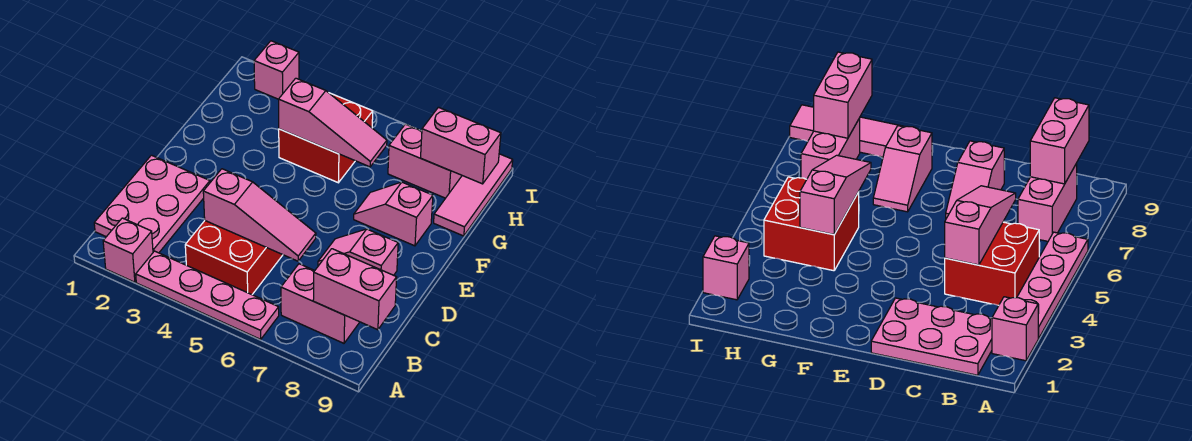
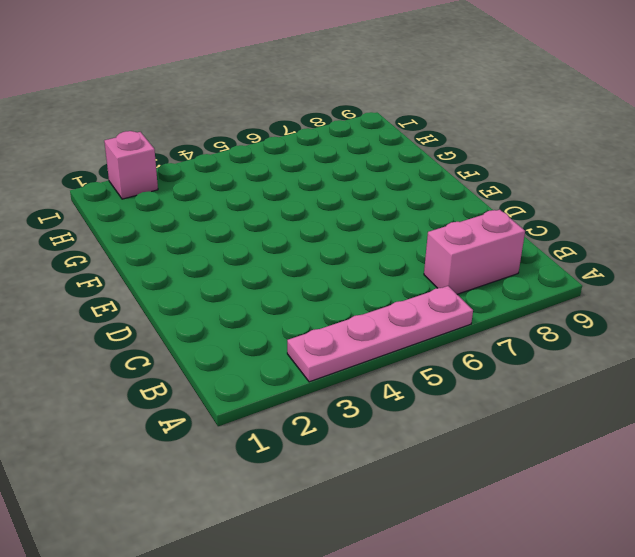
none -> pink brick A2 level 1
none -> pink plate B1:D2 level 1
none -> red brick B4:C5 level 1

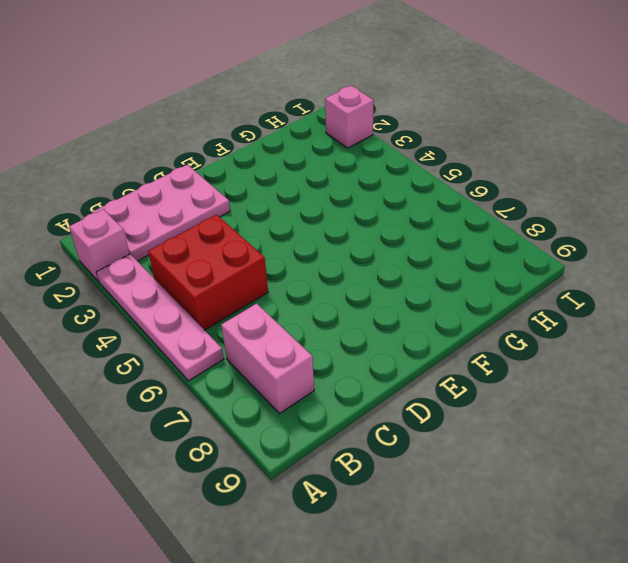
none -> pink slope D7:D8 level 1 top 8
none -> pink slope F7:F8 level 1 top 8
none -> red brick G4:H5 level 1

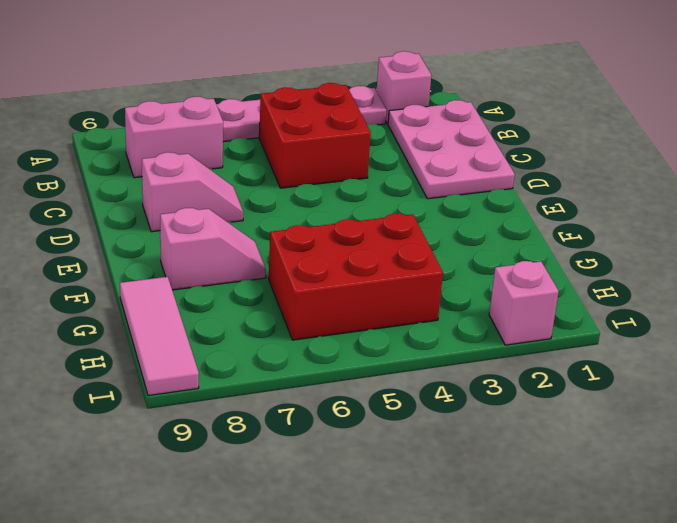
red brick G4:H6 level 1 -> red brick G4:H5 level 1
none -> pink brick H7:H8 level 1
none -> pink brick B8:B9 level 2
none -> pink slope C4:C6 level 2 top 4

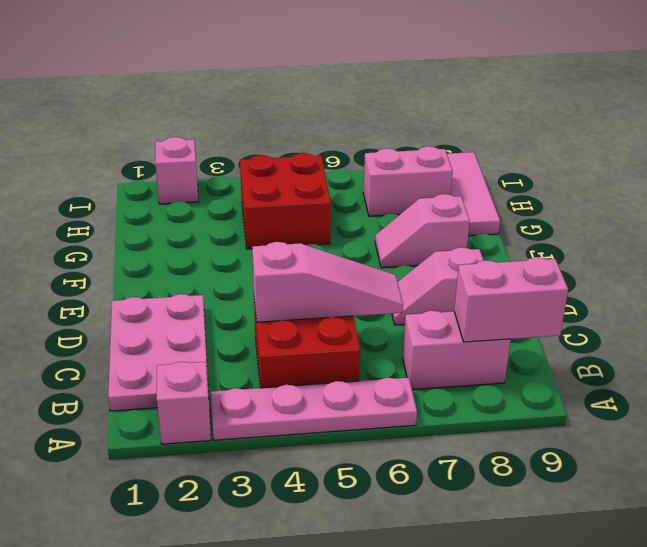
none -> pink slope G4:G6 level 2 top 4
none -> pink brick H8:H9 level 2

